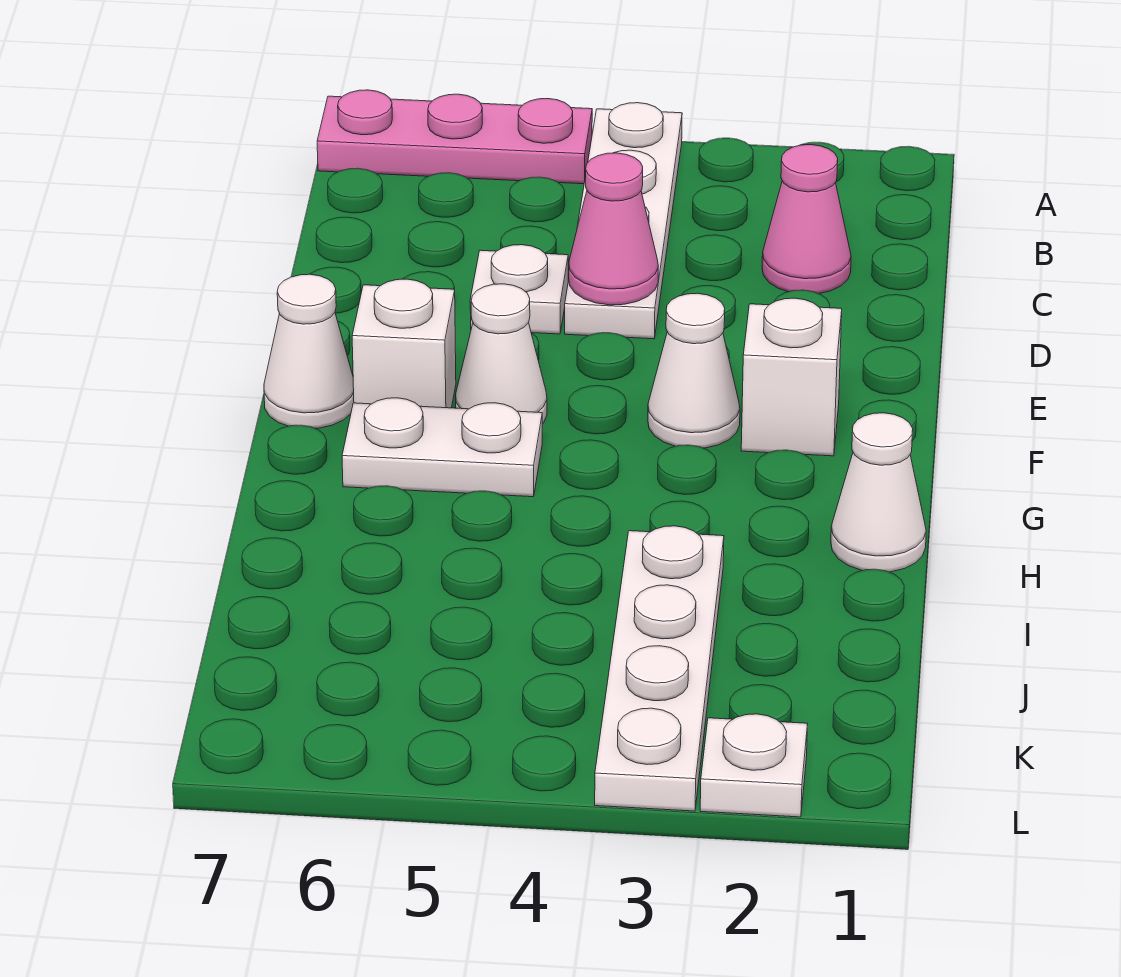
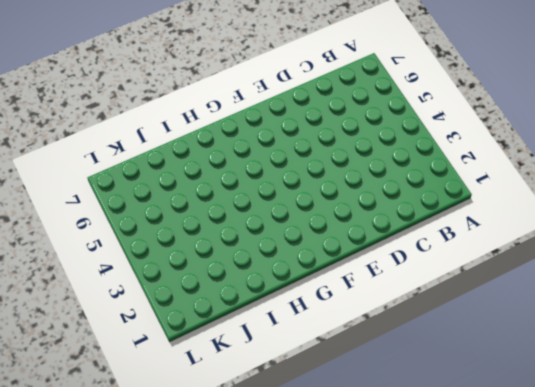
none -> white plate A4:D4 level 1
none -> pink plate A5:A7 level 1
none -> pink cone C2 level 1

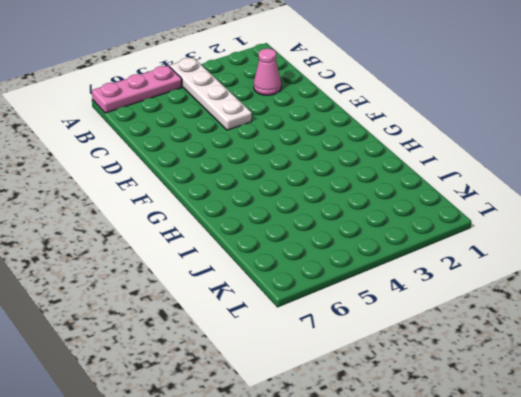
none -> white plate D5 level 1
none -> white brick F2 level 1
none -> white cone F3 level 1

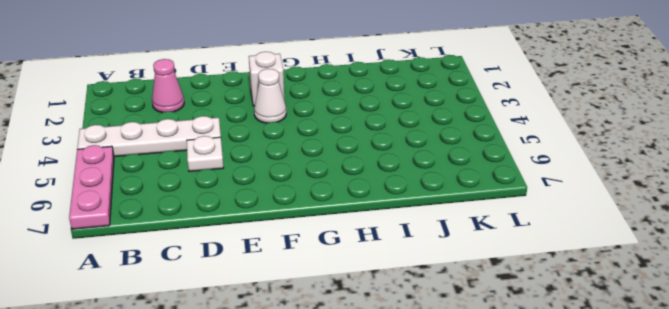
none -> white cone F5 level 1
none -> white brick F6 level 1
none -> white cone F7 level 1

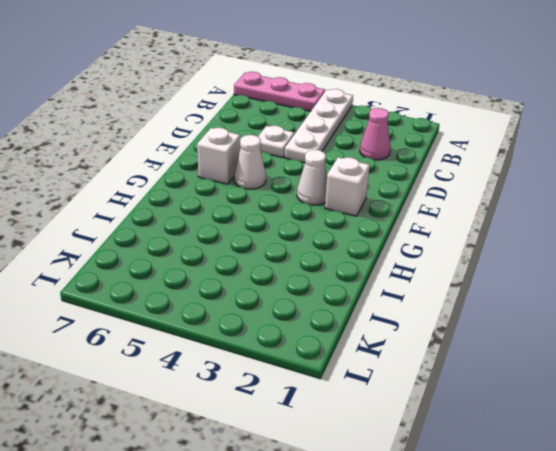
none -> white cone F7 level 1
none -> white plate G5:G6 level 1
none -> white cone H1 level 1

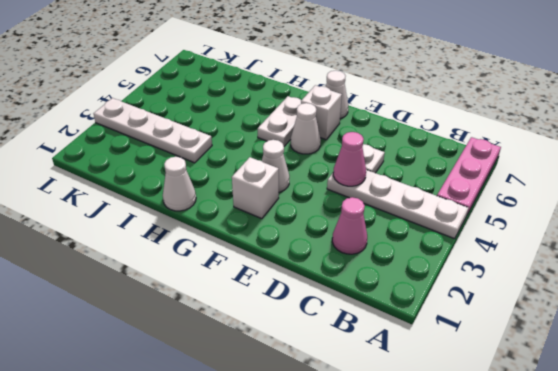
none -> white plate L2 level 1

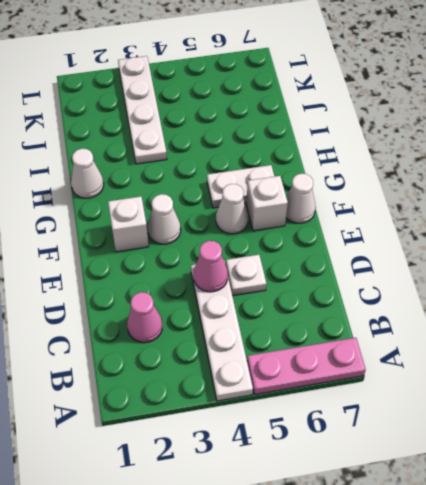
none -> white plate L2 level 1

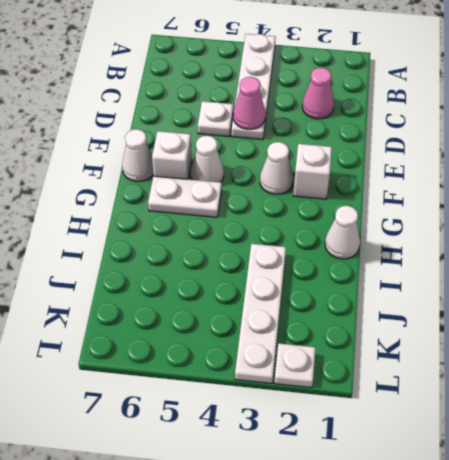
none -> pink plate A5:A7 level 1

